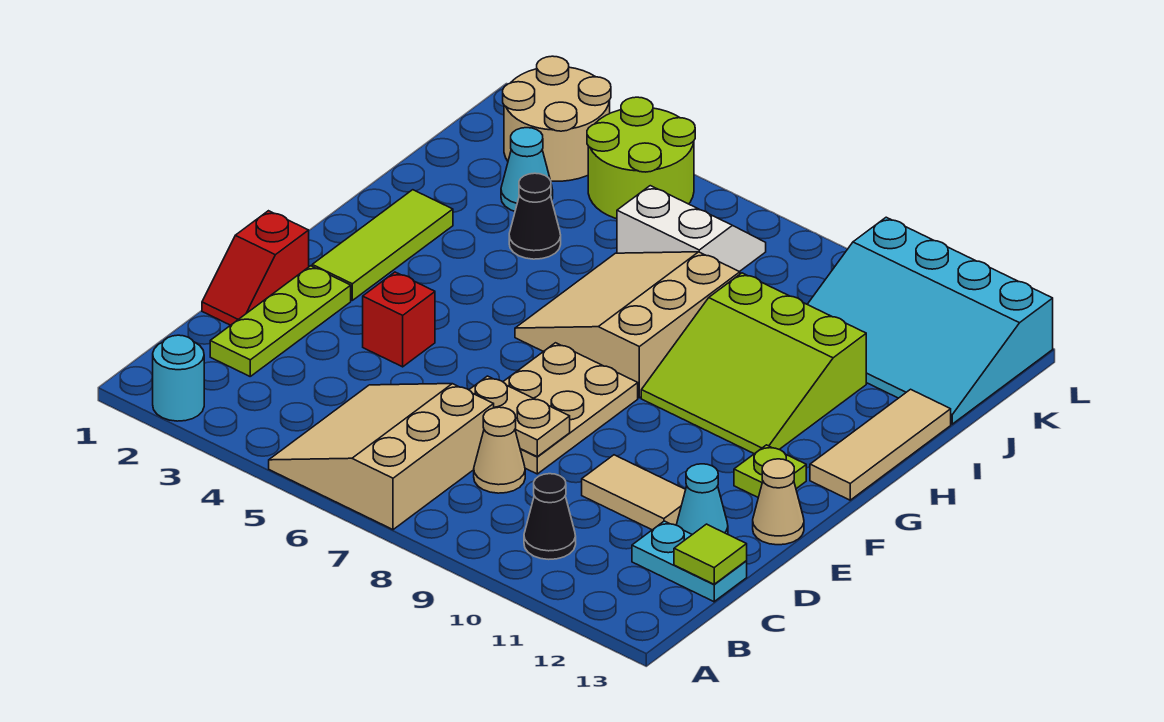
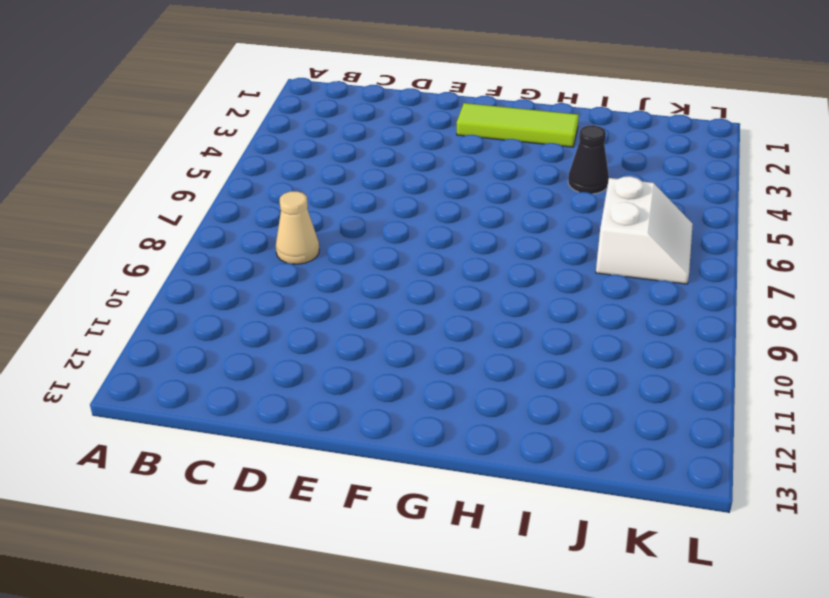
none -> cyan round brick A2 level 1
none -> tan slope A5:C7 level 1 top 7
none -> black cone B10 level 1

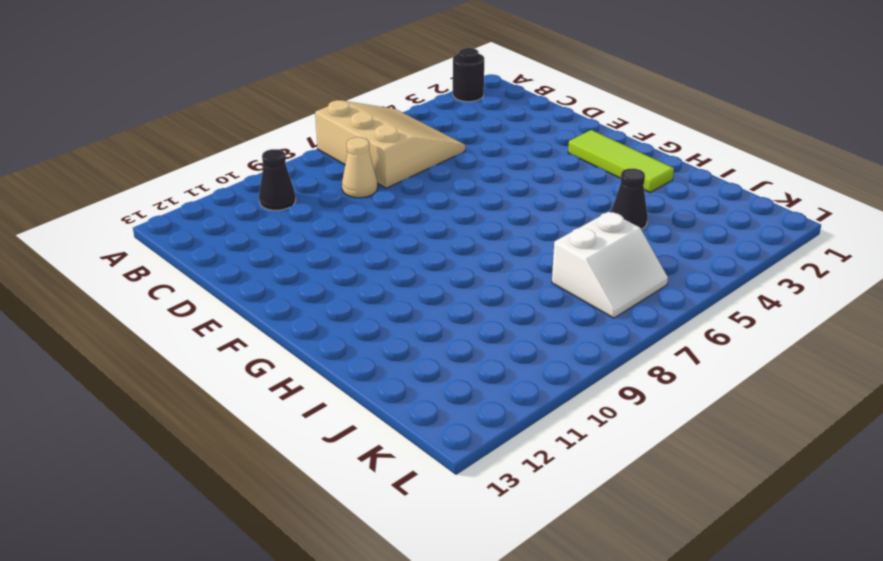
black round brick A2 level 1 -> cyan round brick A2 level 1
none -> lime plate C2:E2 level 1
none -> cyan plate C12:C13 level 1
none -> red slope D1:E1 level 1 top E

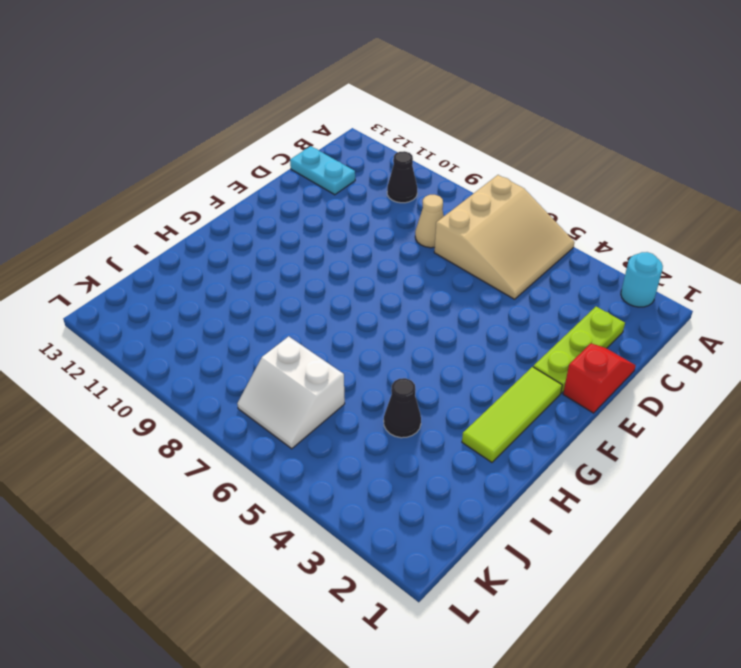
none -> tan plate D7:F8 level 1
none -> tan tile D10:D11 level 1
none -> cyan cone D12 level 1

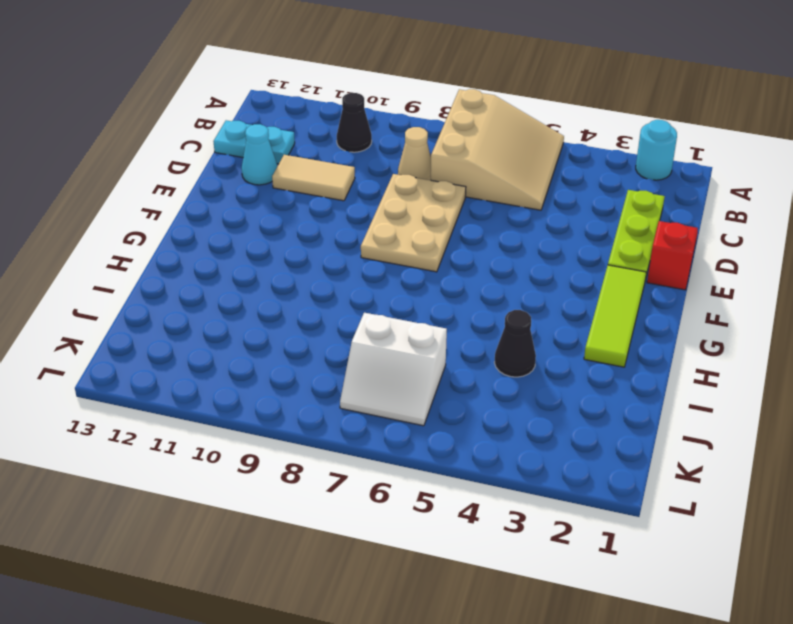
none -> red brick E4 level 1
none -> tan cone E13 level 1
none -> lime plate F12 level 1

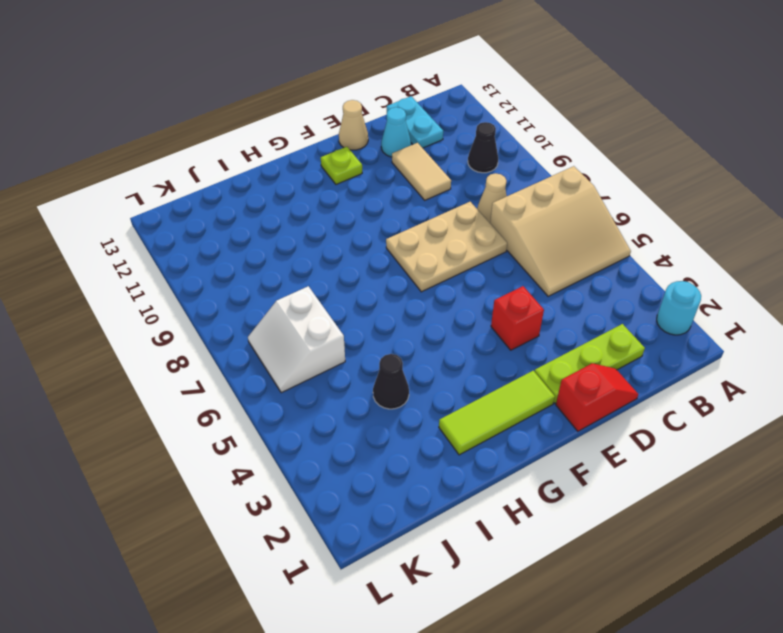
none -> tan slope G6:I8 level 1 top 8
none -> lime slope G9:I11 level 1 top I
none -> tan tile G13:I13 level 1

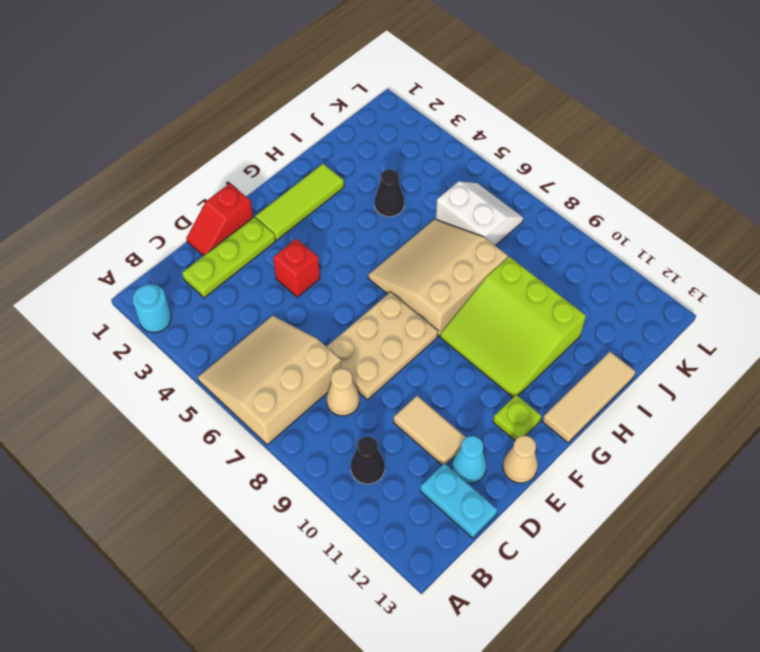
none -> cyan cone J3 level 1
none -> cyan slope J10:L13 level 1 top L
none -> tan round brick K2:L3 level 1

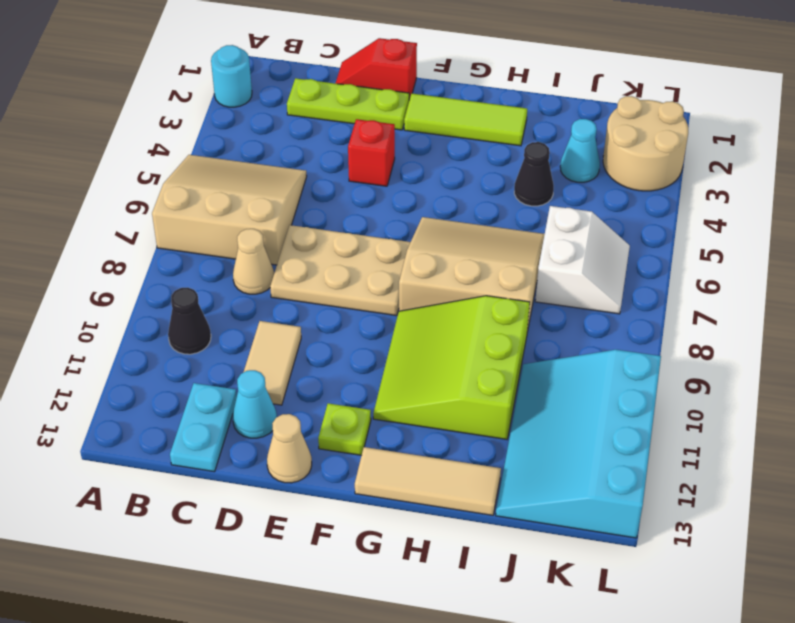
none -> lime round brick K4:L5 level 1
none -> lime tile C13 level 2
none -> tan plate D7:D8 level 2

